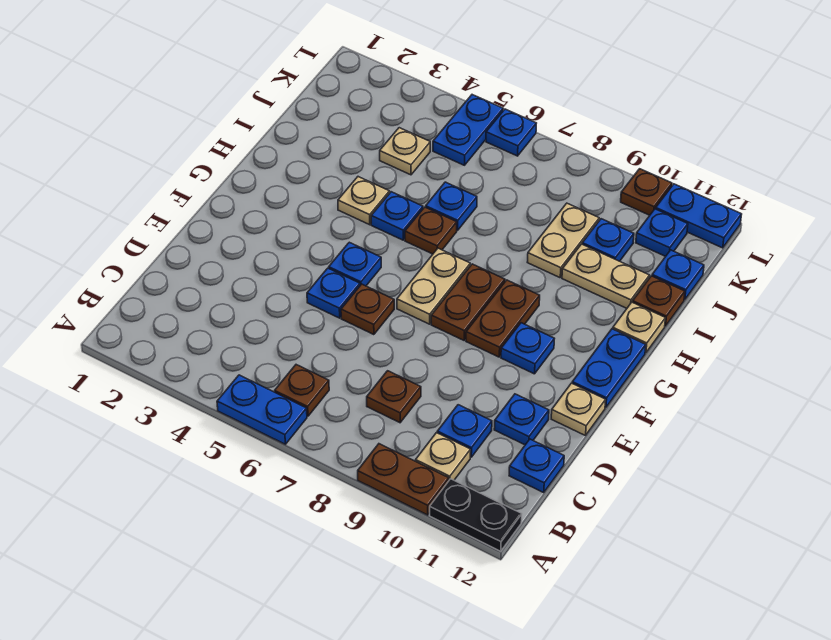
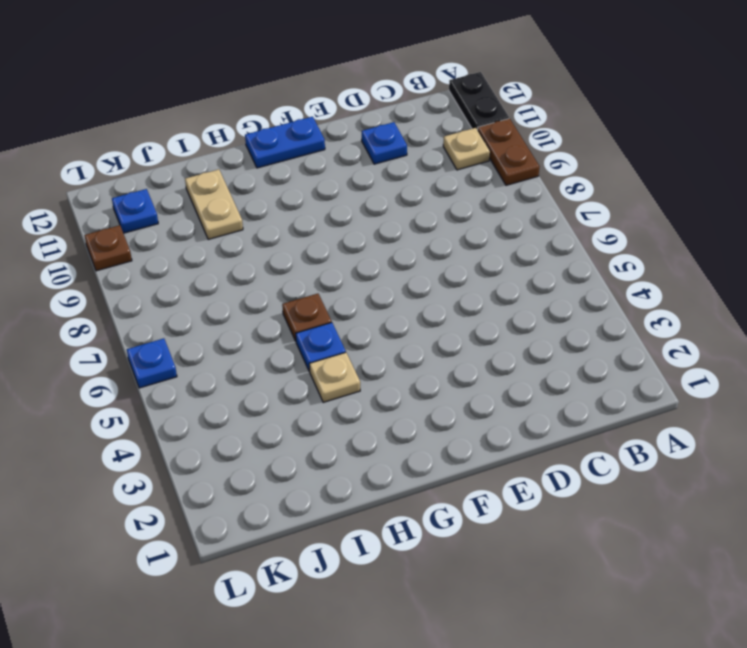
none -> blue plate A5:A6 level 1
none -> brown plate B6 level 1
none -> brown plate C8 level 1
none -> blue plate C10 level 1

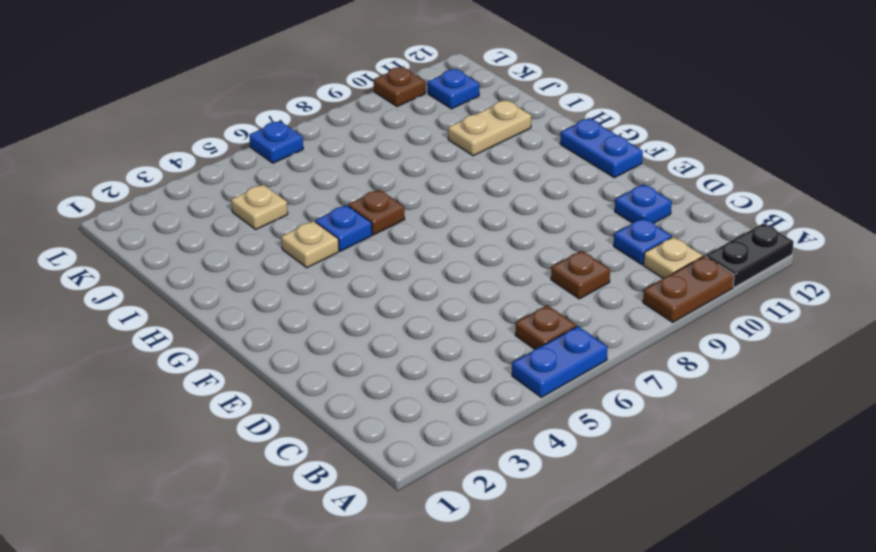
none -> blue plate C12 level 1
none -> blue plate E5 level 1
none -> brown plate E6 level 1
none -> tan plate E12 level 1

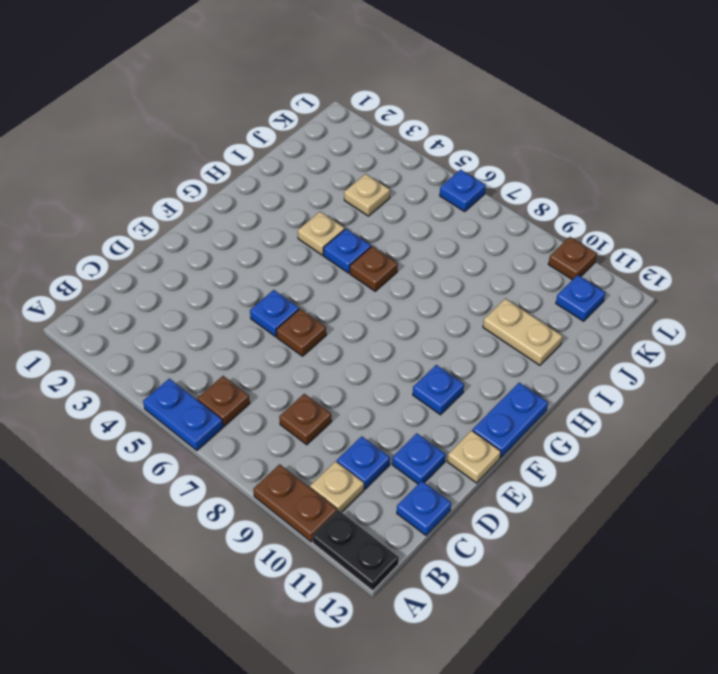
none -> blue plate F5 level 1
none -> tan plate F7:G7 level 1
none -> brown plate F8:G8 level 1
none -> brown plate F9:G9 level 1

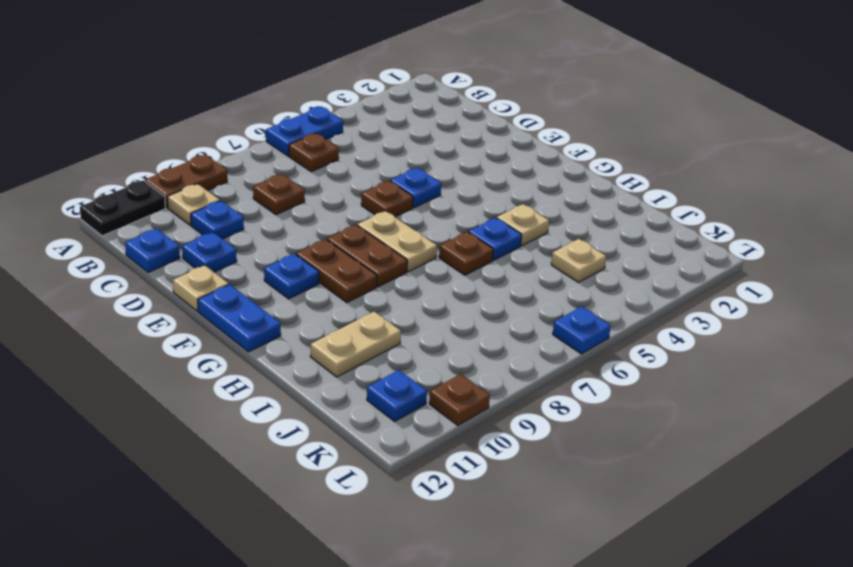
none -> blue plate F5 level 1
none -> tan plate H12 level 1
none -> blue plate I6 level 1
none -> tan plate I9:J9 level 1

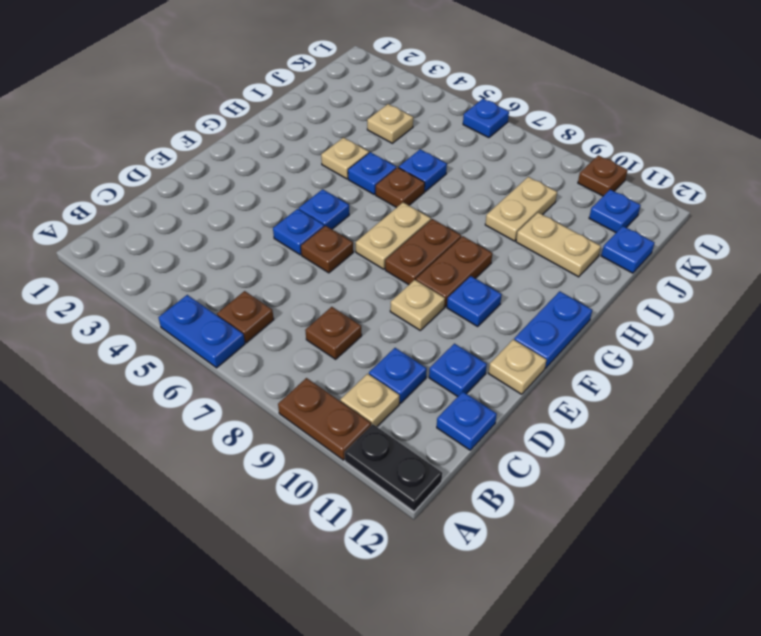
tan plate E9 level 1 -> tan plate H12 level 1
none -> brown plate I12 level 1
none -> blue plate J10 level 1
none -> blue plate K5:L5 level 1
none -> blue plate L11:L12 level 1

